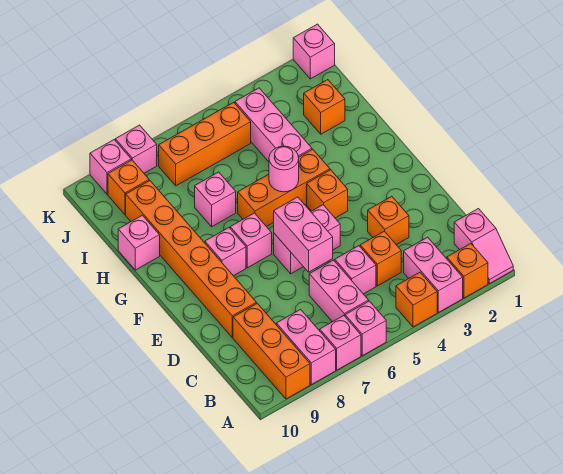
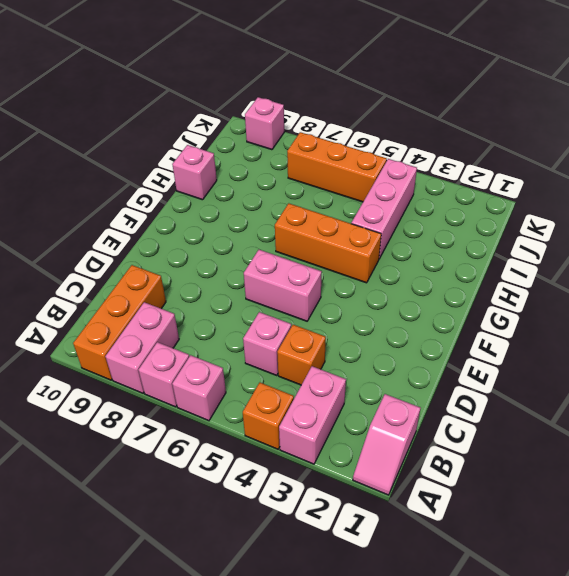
none -> orange brick A2 level 1
none -> pink brick B6:C6 level 1
none -> orange brick D3 level 1

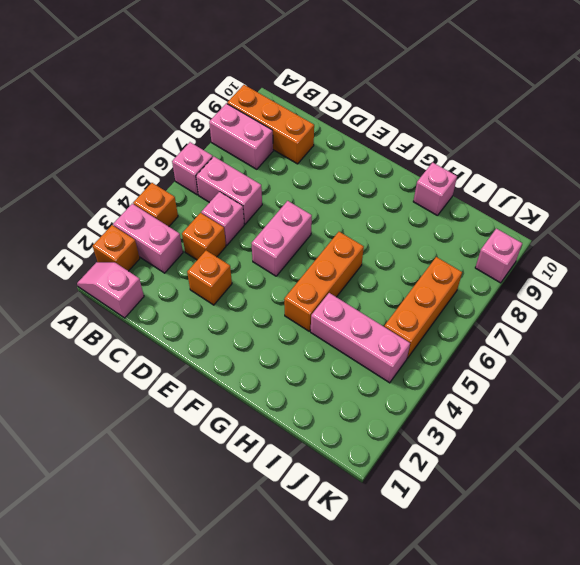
none -> pink brick A7 level 1
none -> orange brick D9:I9 level 1
none -> orange brick F4 level 1

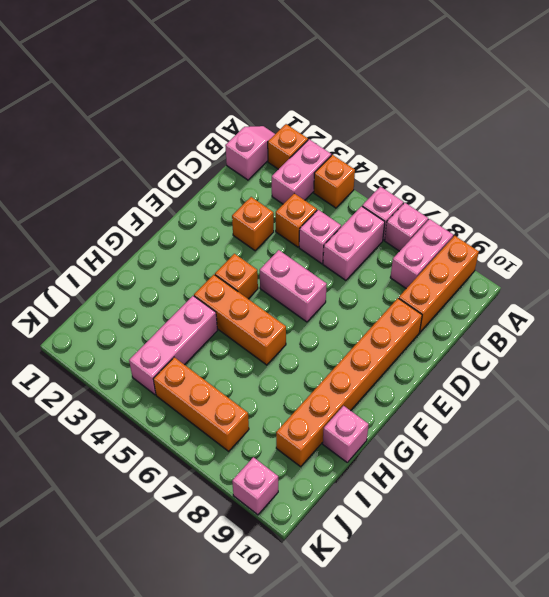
none -> pink brick F7 level 1
none -> pink brick F8 level 1
none -> pink brick H7 level 1

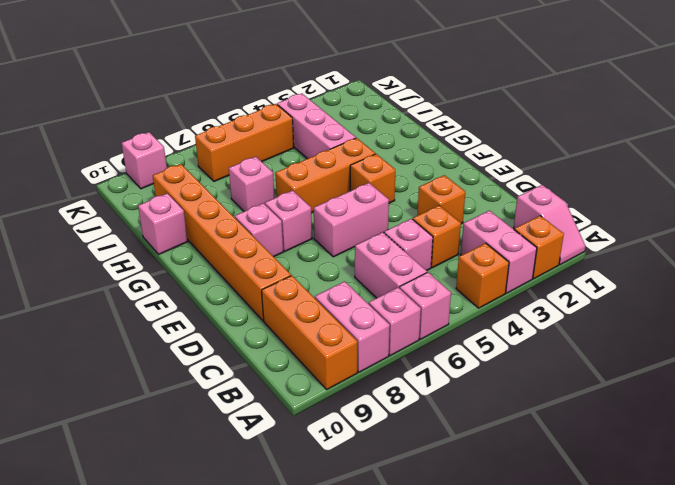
none -> orange brick I2 level 1
none -> orange brick J9 level 1
none -> pink brick K1 level 1

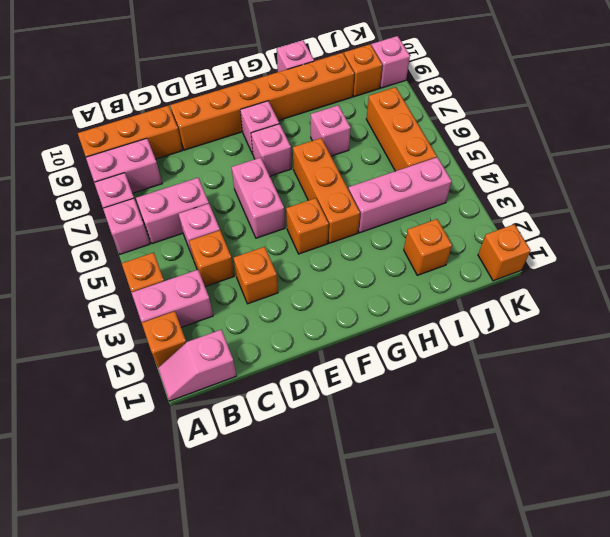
orange brick K1 level 1 -> pink brick K1 level 1
none -> pink brick K8 level 1
none -> pink brick D6:E6 level 2
none -> pink round brick G5 level 2

